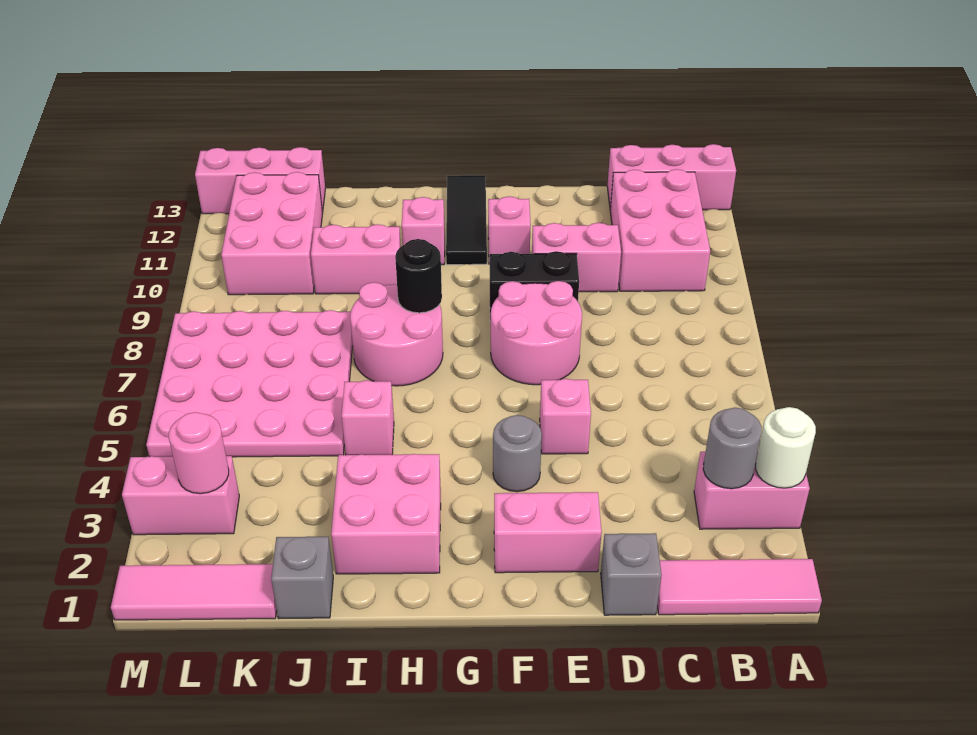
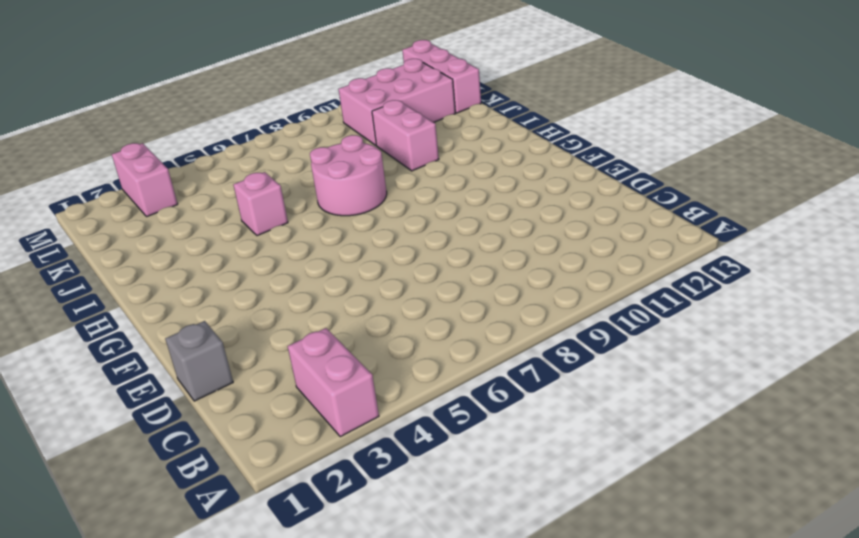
none -> pink tile A1:C1 level 1
none -> pink brick A13:C13 level 1
none -> pink brick B10:C12 level 1

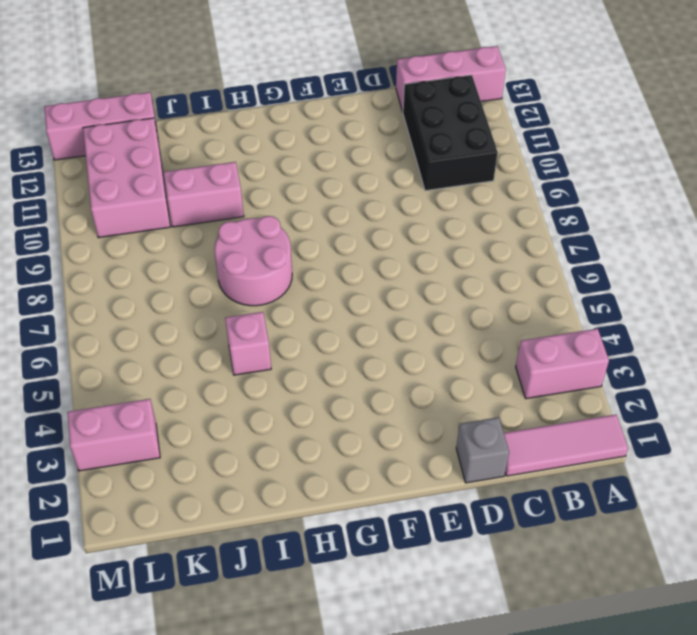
black brick B10:C12 level 1 -> pink brick B10:C12 level 1
none -> pink brick D10:E10 level 1
none -> pink brick E2:F2 level 1
none -> pink brick E5 level 1

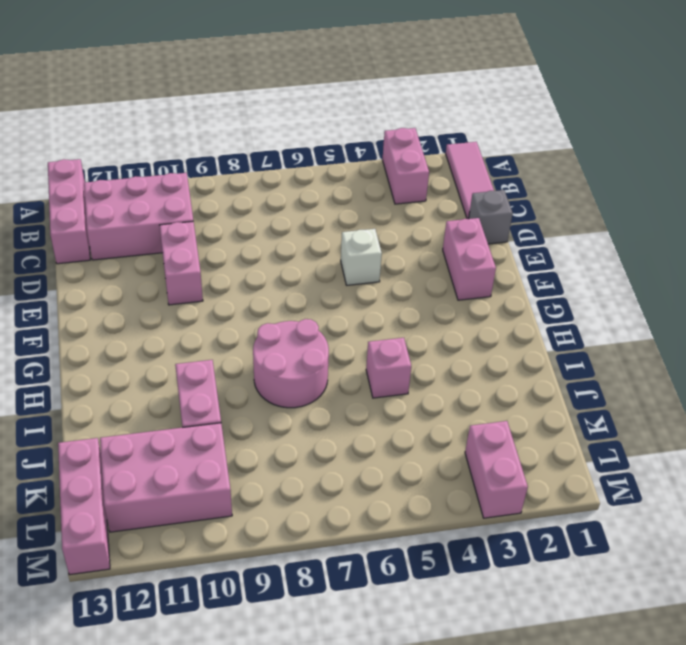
white brick E5 level 1 -> pink brick E5 level 1
none -> pink round brick E7:F8 level 1
none -> black brick E9:F9 level 1
none -> grey round brick F4 level 1

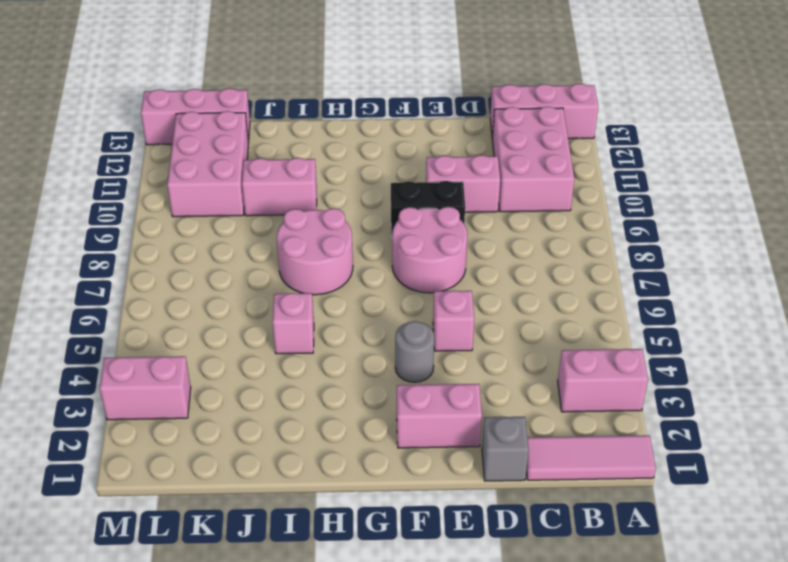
none -> pink brick F11 level 1
none -> black tile G11:G13 level 1
none -> pink brick H2:I3 level 1

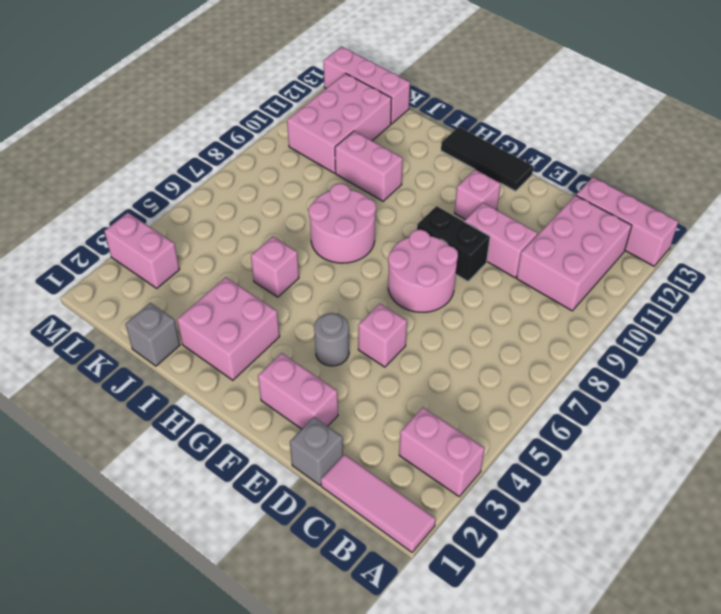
black tile F13:H13 level 1 -> black tile G11:G13 level 1
none -> pink brick H11 level 1
none -> pink plate J5:M8 level 1
none -> pink tile K1:M1 level 1

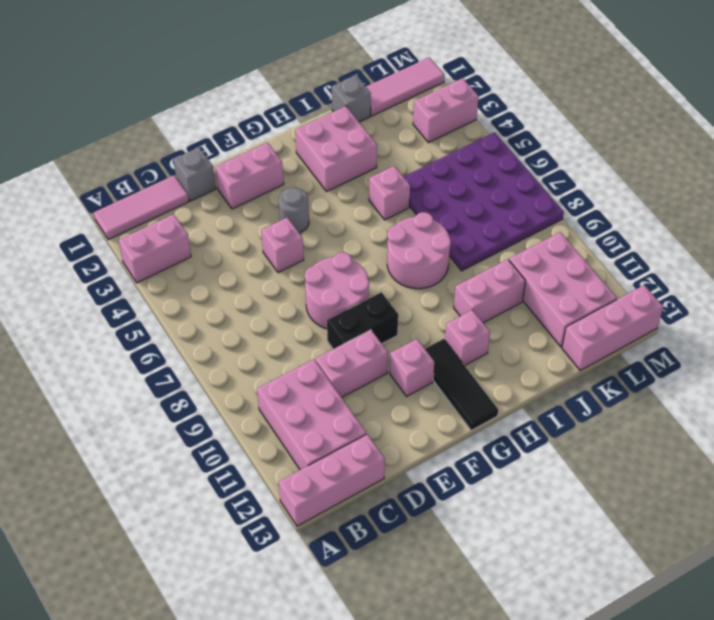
purple plate J5:M8 level 1 -> pink plate J5:M8 level 1
none -> white round brick A3 level 2
none -> grey round brick B3 level 2
none -> black round brick H8 level 2

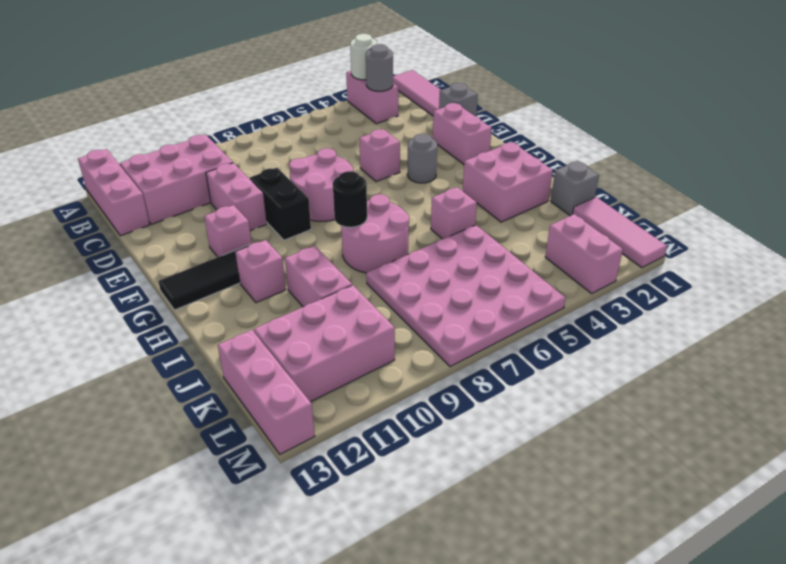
none -> pink round brick L3 level 2

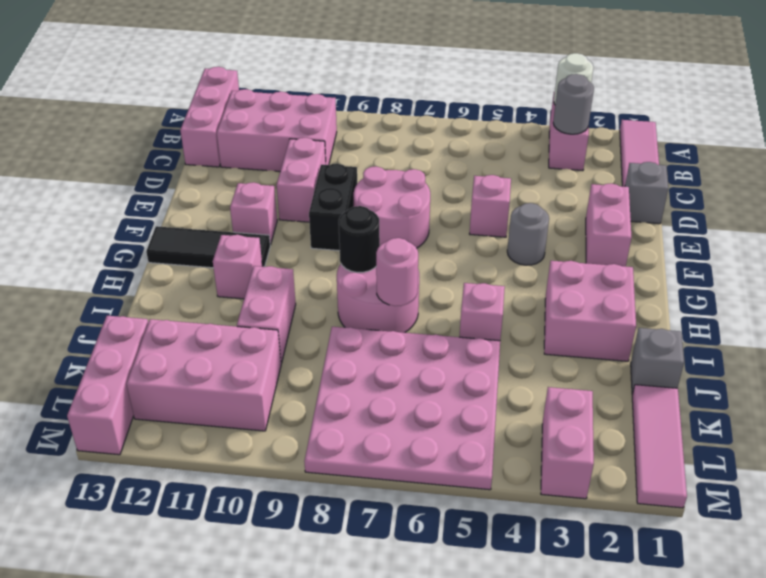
pink round brick I7 level 2 -> pink round brick L3 level 2

